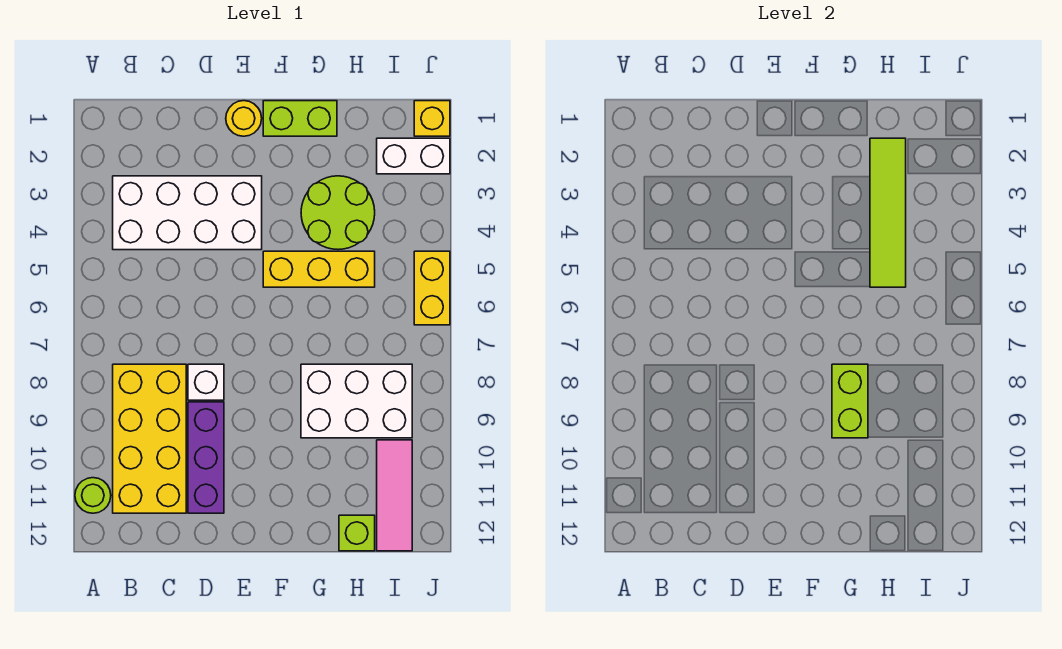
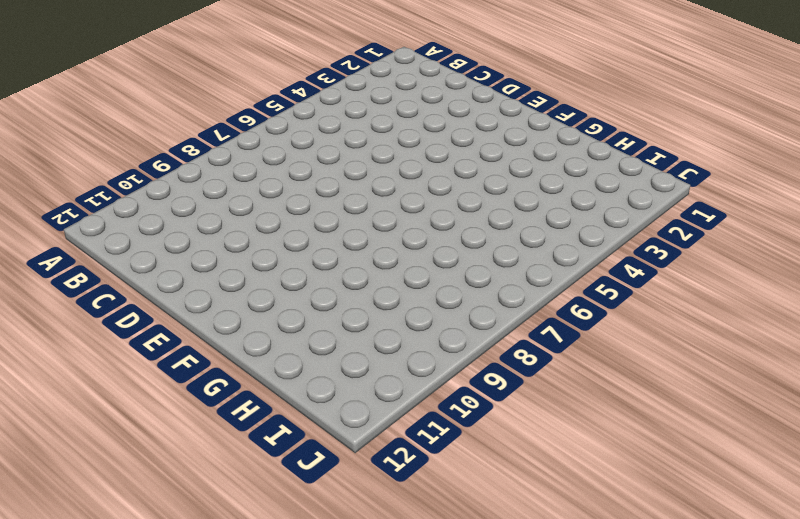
none -> lime round brick A11 level 1
none -> white brick B3:E4 level 1
none -> yellow brick B8:C11 level 1

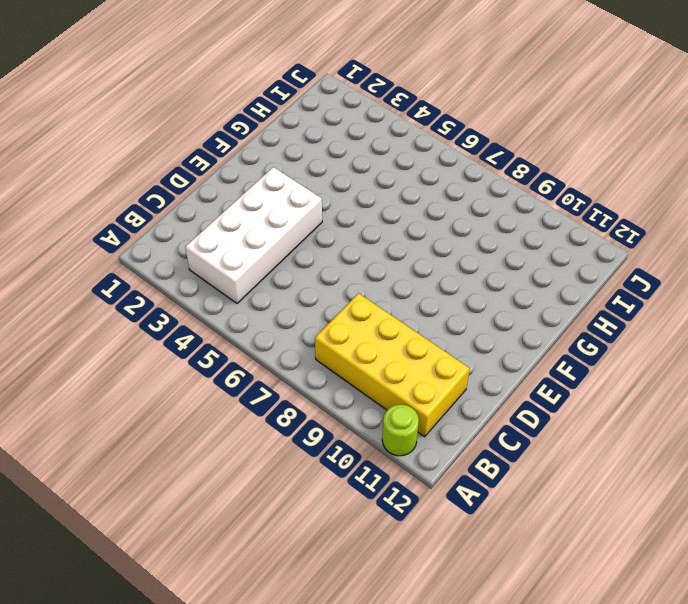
none -> white brick D8 level 1
none -> purple brick D9:D11 level 1
none -> yellow round brick E1 level 1

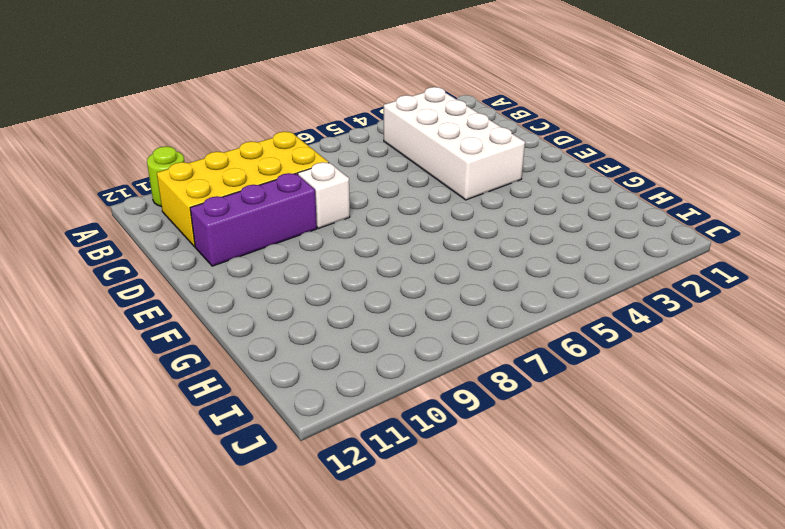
none -> yellow round brick E1 level 1
none -> lime brick F1:G1 level 1
none -> yellow brick F5:H5 level 1

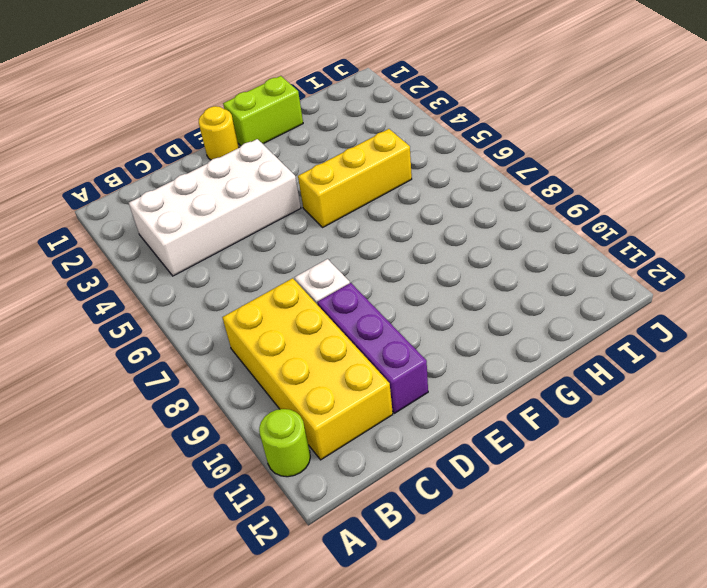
none -> lime round brick G3:H4 level 1
none -> white brick G8:I9 level 1
none -> lime brick H12 level 1

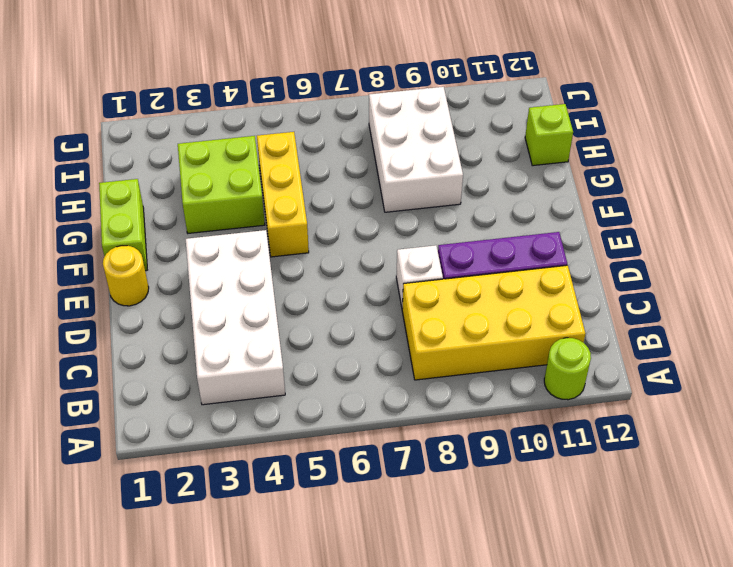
lime brick G3:H4 level 1 -> lime round brick G3:H4 level 1
none -> white brick I2:J2 level 1
none -> pink tile I10:I12 level 1
none -> yellow brick J1 level 1

